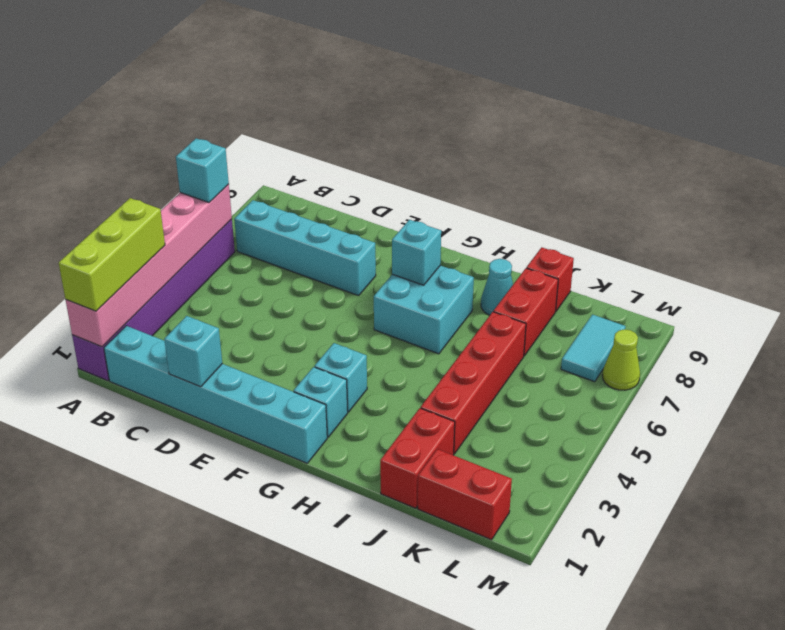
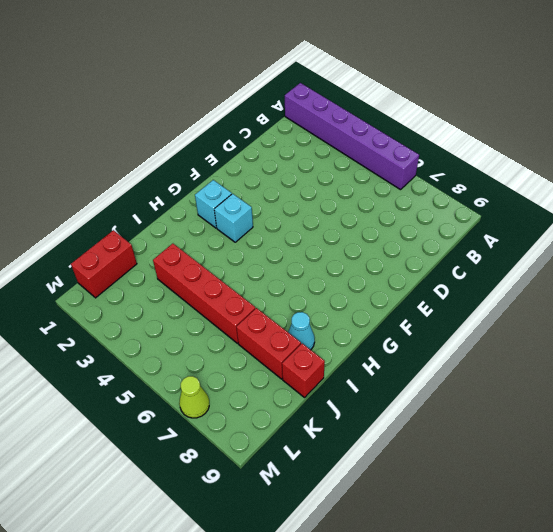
none -> cyan brick B1:G1 level 1
none -> cyan brick B7:E7 level 1
none -> cyan brick G6:H7 level 1

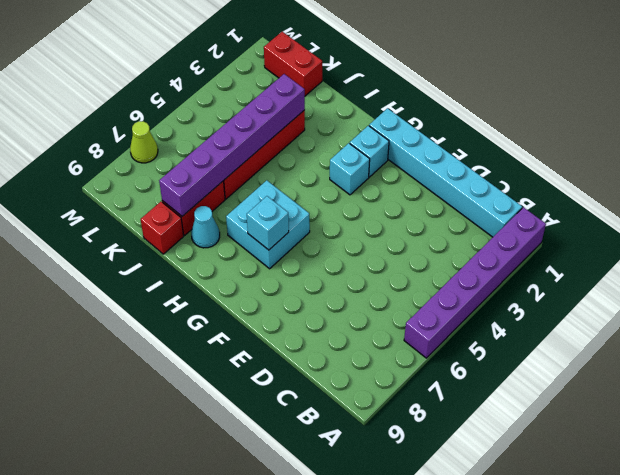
purple brick J3:J8 level 2 -> none
none -> cyan brick B7:E7 level 1
none -> red brick J1:J2 level 1
none -> cyan tile L7:L8 level 1

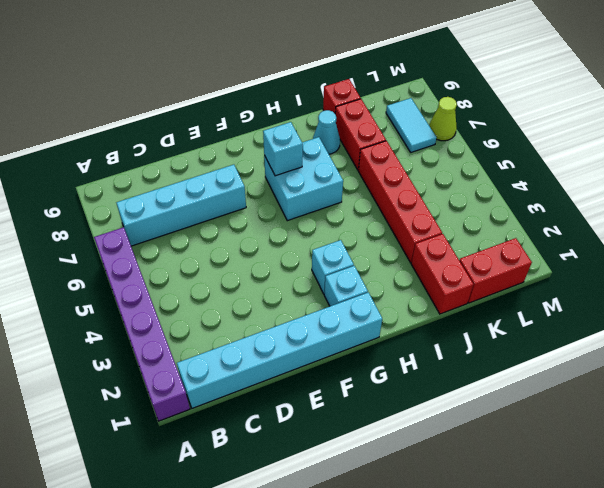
none -> pink brick A1:A6 level 2
none -> cyan brick D1 level 2
none -> lime brick A1:A3 level 3

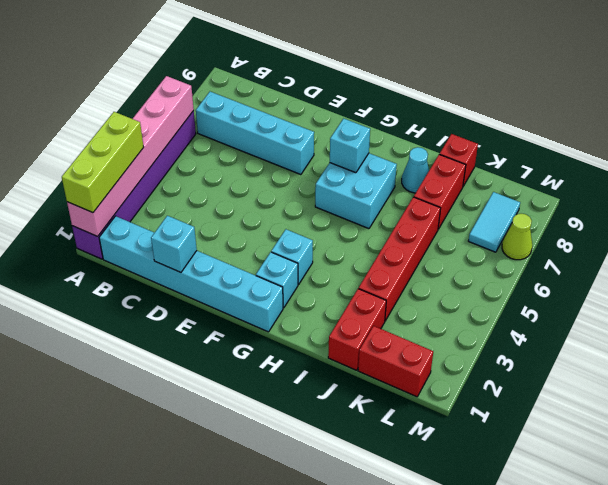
none -> cyan brick A6 level 3

